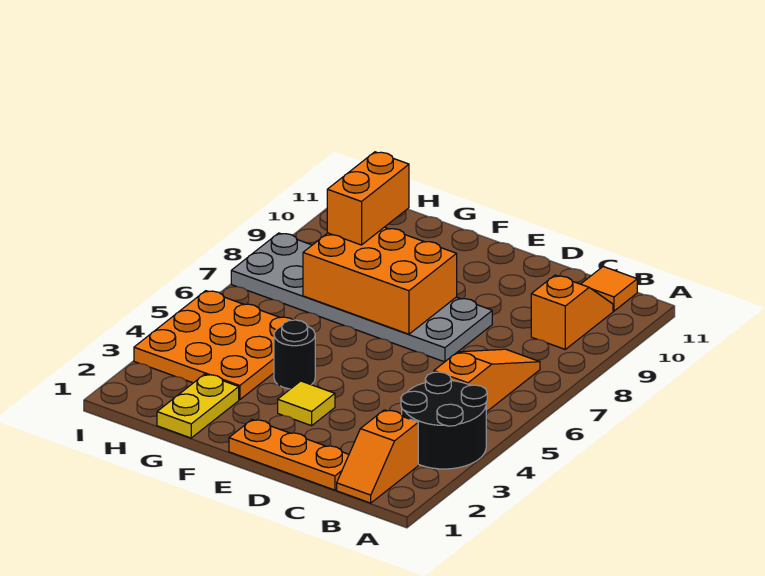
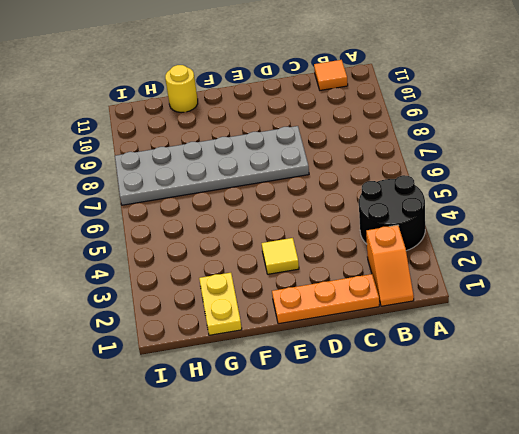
yellow round brick G11 level 1 -> none
none -> orange slope B5:B7 level 1 top 5
none -> orange slope B9:B10 level 1 top 9
none -> black round brick F4 level 1

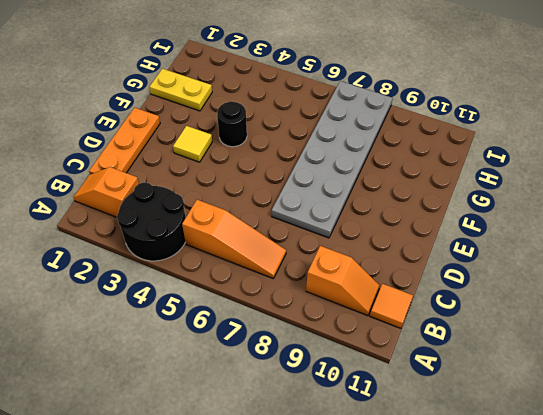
none -> orange plate G3:I5 level 1
none -> orange brick E7:G8 level 2
none -> orange brick G8:G9 level 3

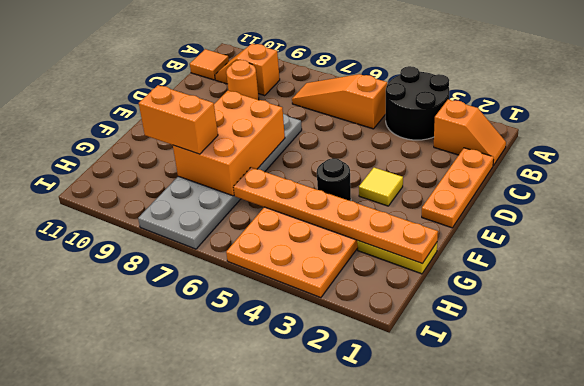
orange round brick C9 level 1 -> none
orange plate G1:G6 level 2 -> none

